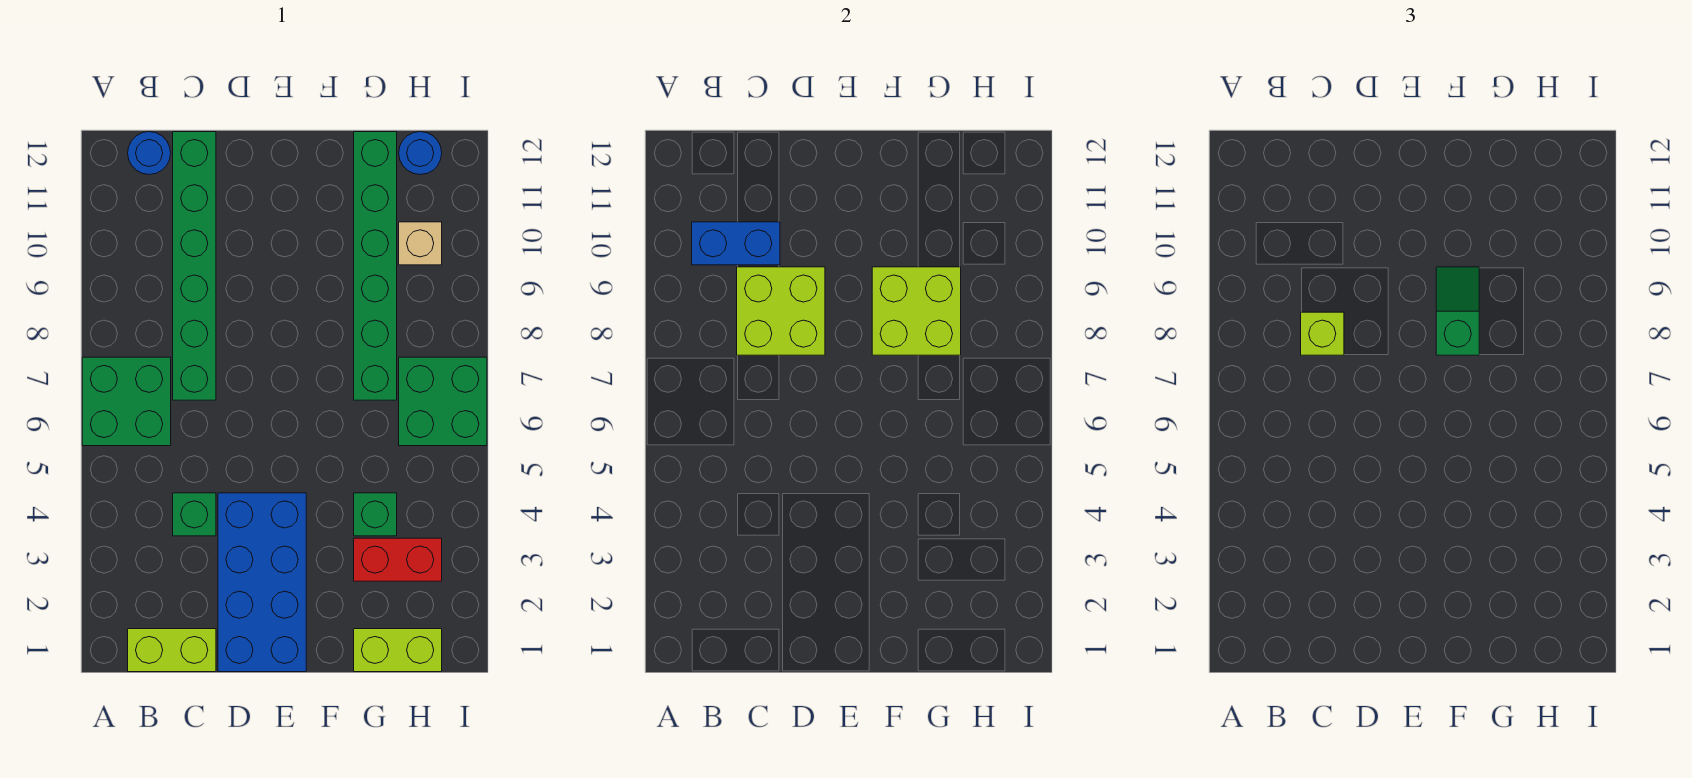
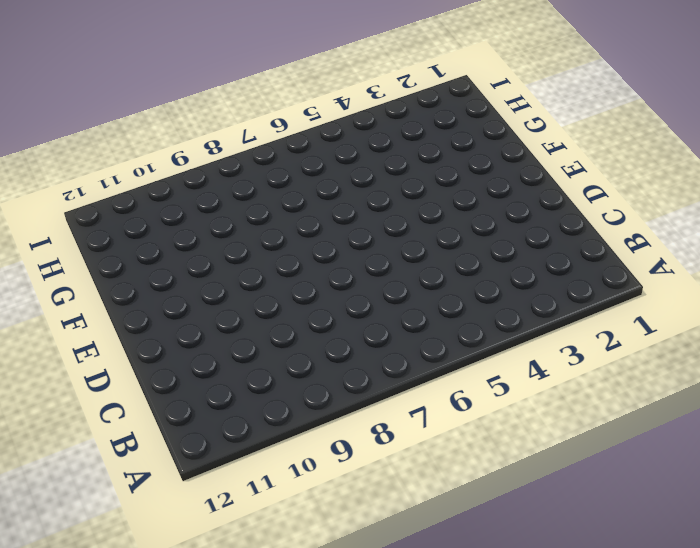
none -> green brick A6:B7 level 1
none -> lime brick B1:C1 level 1
none -> blue round brick B12 level 1

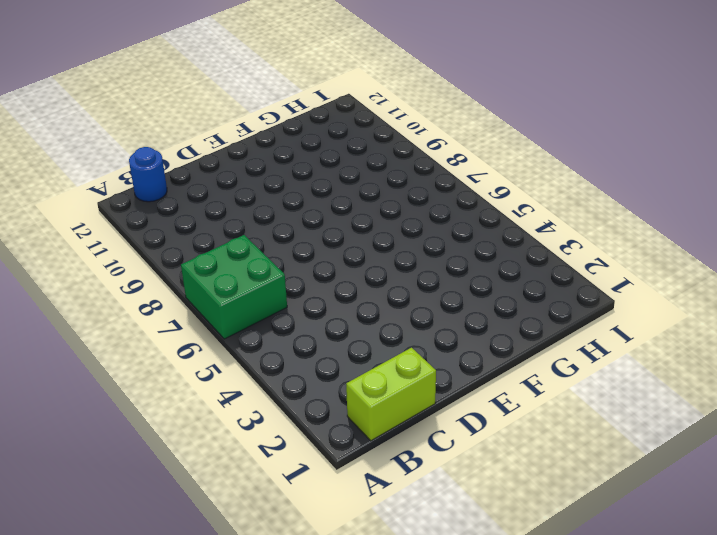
none -> green brick C4 level 1
none -> green brick C7:C12 level 1
none -> blue brick D1:E4 level 1

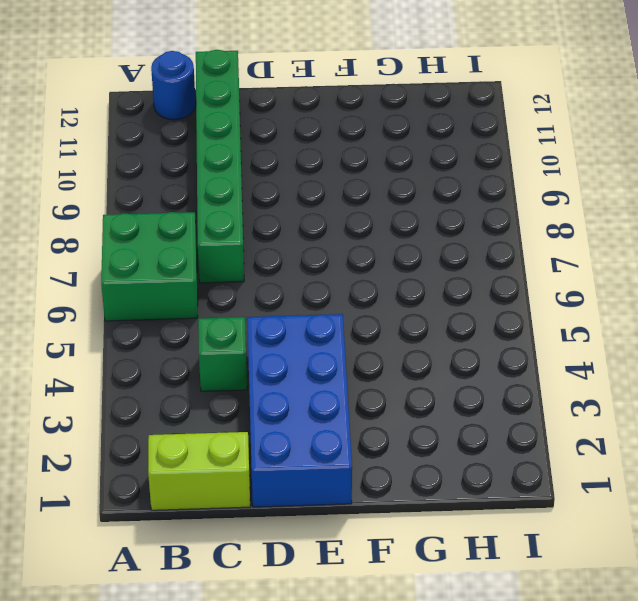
none -> lime brick G1:H1 level 1
none -> red brick G3:H3 level 1
none -> green brick G4 level 1

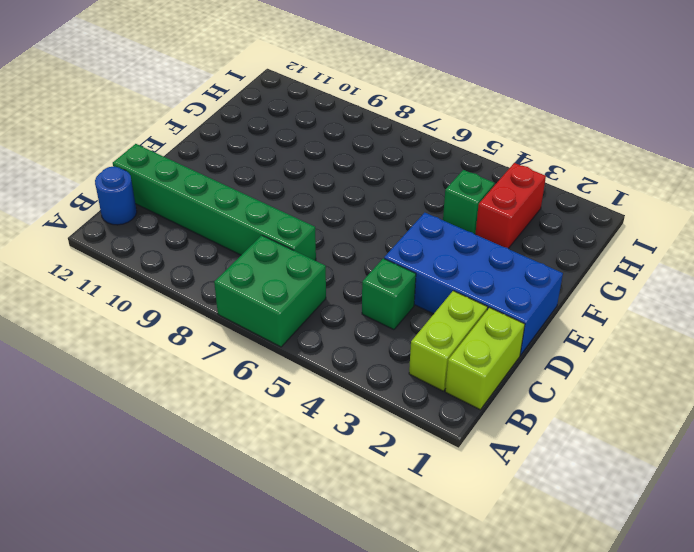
lime brick B2:C2 level 1 -> lime brick G1:H1 level 1
none -> green brick G7:G12 level 1
none -> green brick H6:I7 level 1
none -> tan brick H10 level 1

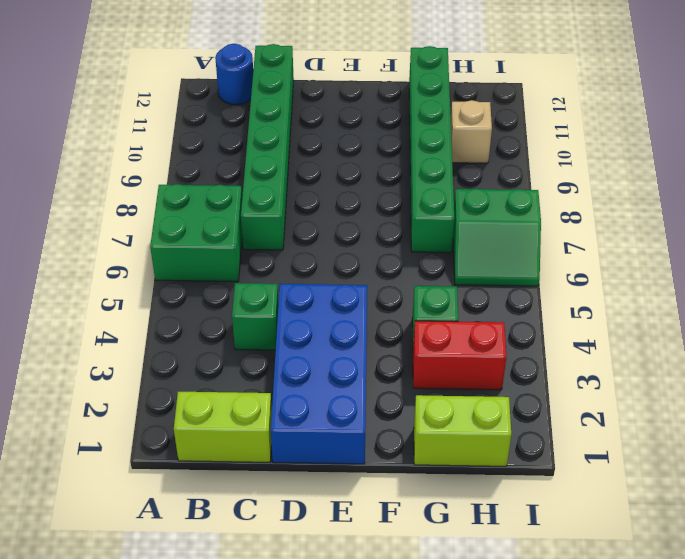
green slope H6:I7 level 1 top 7 -> green brick H6:I7 level 1
none -> blue round brick H12 level 1
none -> blue brick B10:C10 level 2
none -> lime brick C8:D9 level 2

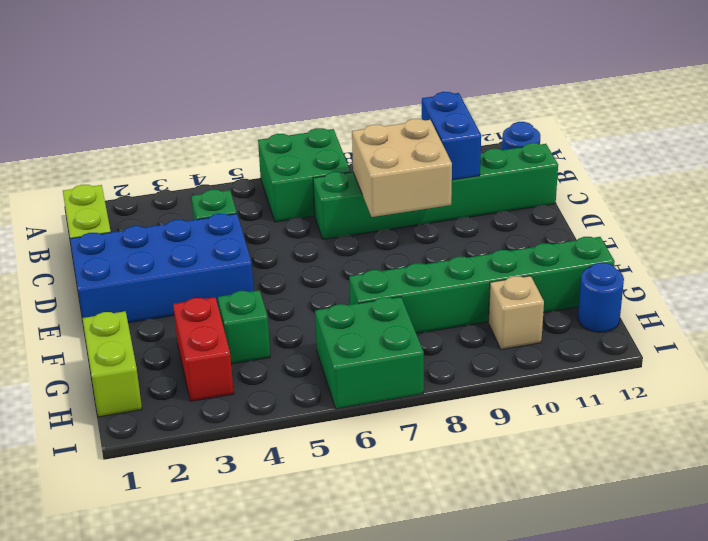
tan brick C8:D9 level 2 -> lime brick C8:D9 level 2
none -> lime brick F8:G9 level 2
none -> lime brick C8 level 3
none -> green slope F8:F9 level 3 top 8

